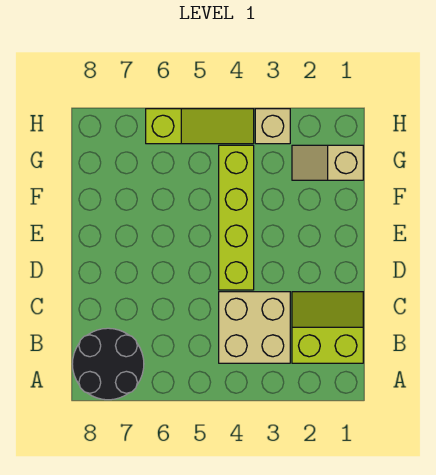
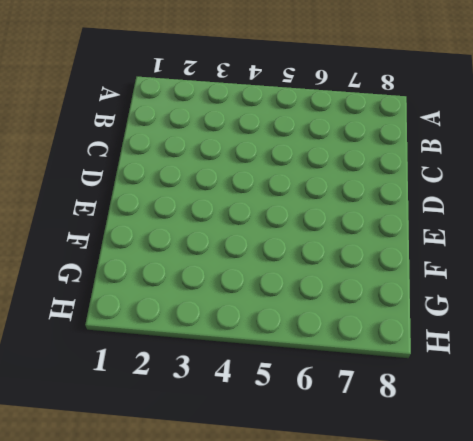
none -> black round brick A7:B8 level 1
none -> lime slope B1:C2 level 1 top B

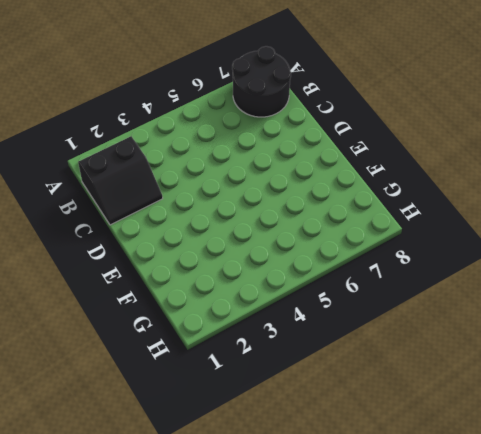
black slope B1:C2 level 1 top B -> lime slope B1:C2 level 1 top B
none -> tan brick B3:C4 level 1
none -> lime brick D4:G4 level 1

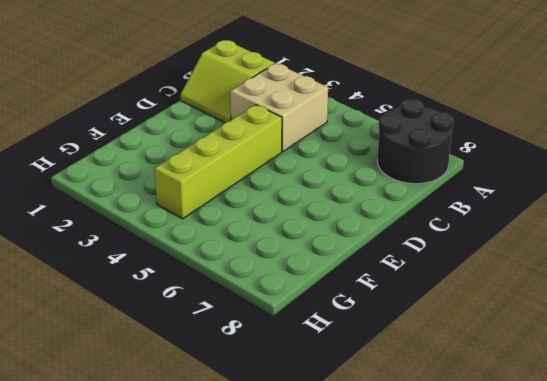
none -> tan slope G1:G2 level 1 top 1
none -> tan brick H3 level 1

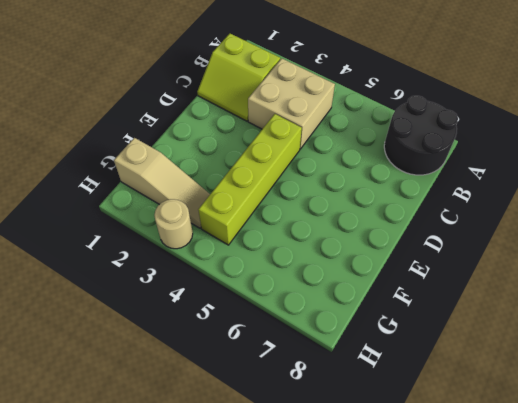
tan slope G1:G3 level 1 top 1 -> tan slope G1:G2 level 1 top 1
tan round brick H3 level 1 -> tan brick H3 level 1
none -> lime slope H4:H6 level 1 top 6

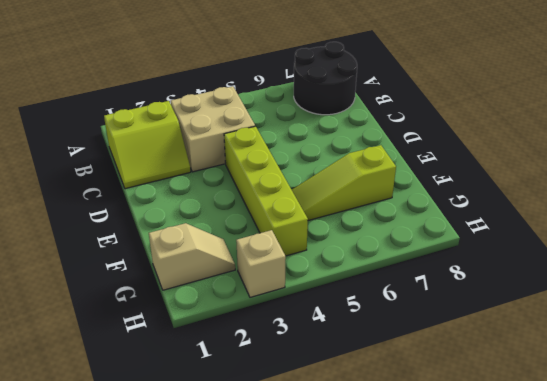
lime slope F5:F7 level 1 top 7 -> lime slope H4:H6 level 1 top 6

